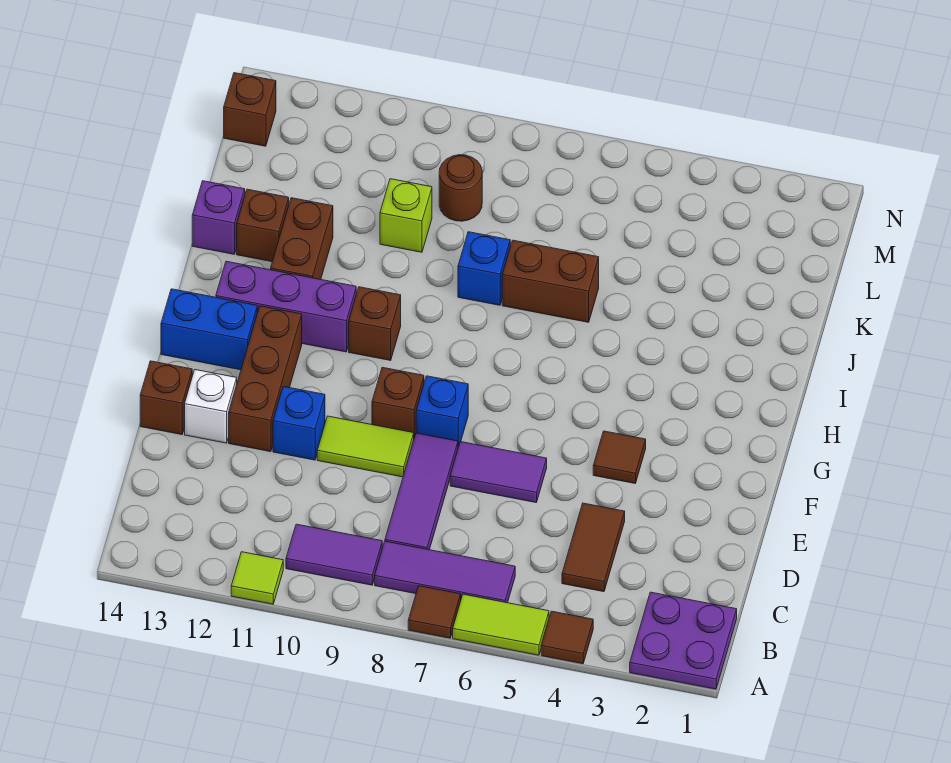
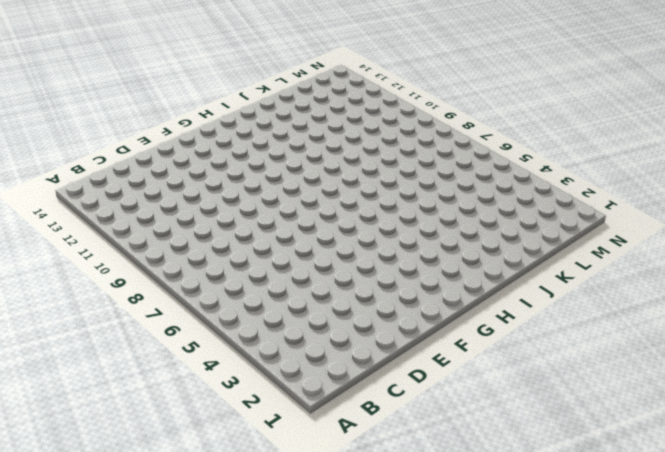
none -> purple plate A1:B2 level 1
none -> brown tile A4 level 1
none -> lime tile A5:A6 level 1

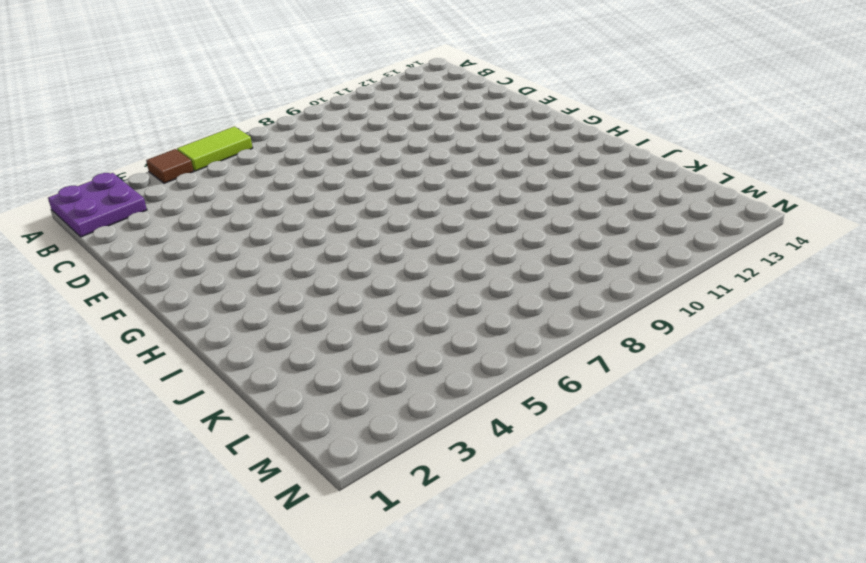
none -> brown tile A7 level 1
none -> lime tile A11 level 1
none -> purple tile B6:B8 level 1

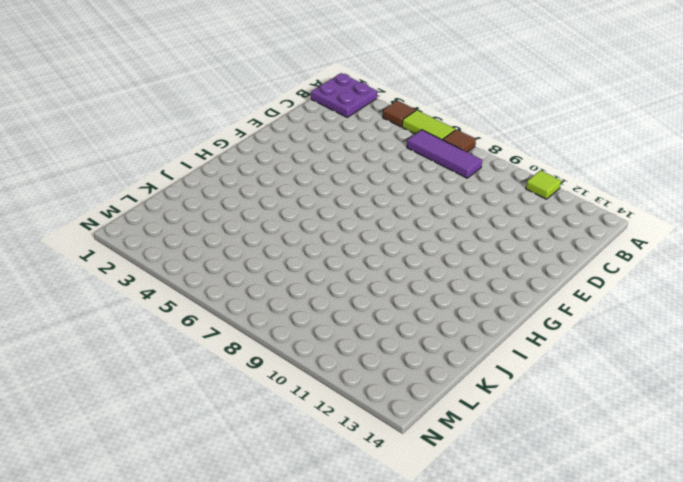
none -> purple tile B9:B10 level 1
none -> brown tile C4:D4 level 1
none -> purple tile C8:E8 level 1

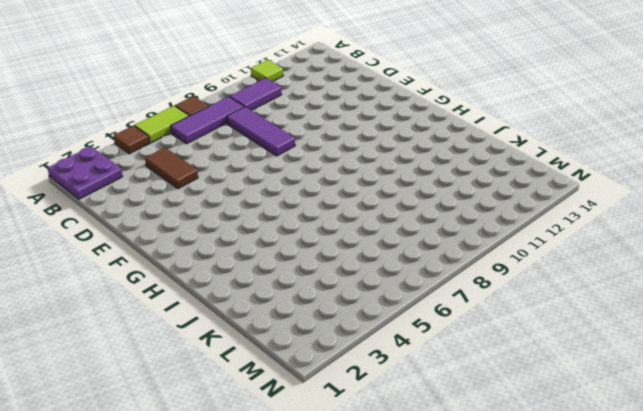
none -> purple tile E6:E7 level 1
none -> lime tile E9:E10 level 1
none -> blue brick E11 level 1

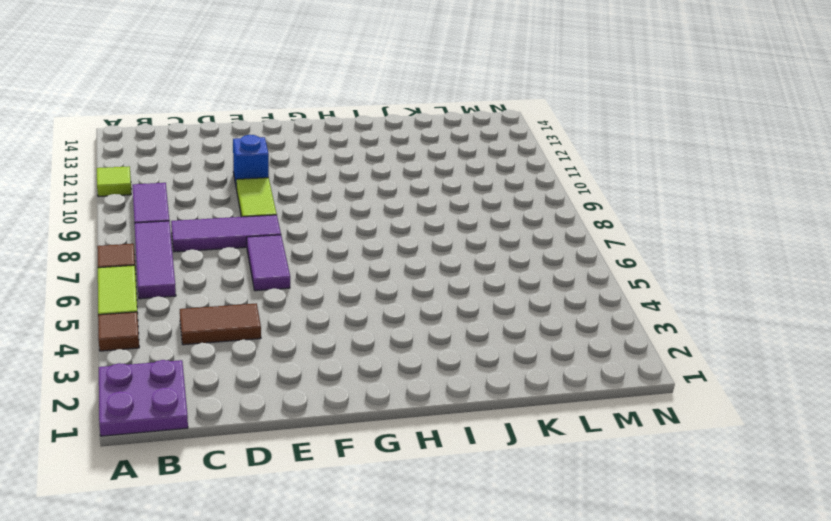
none -> brown brick E12:G12 level 1
none -> white brick E13 level 1
none -> brown brick E14 level 1

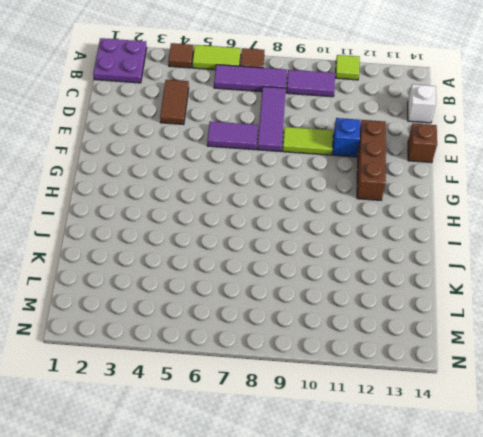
white brick C14 level 1 -> white brick E13 level 1
none -> brown tile F4 level 1
none -> blue brick F8 level 1
none -> brown brick F9 level 1

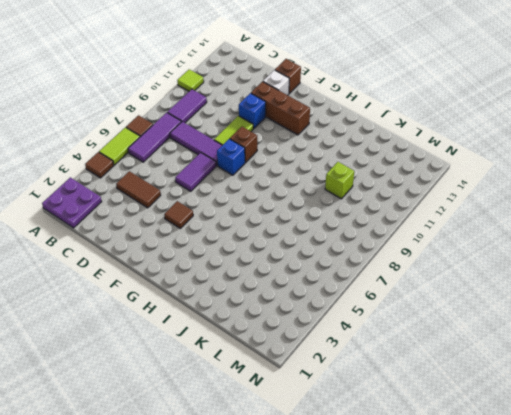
none -> blue brick G13:G14 level 1
none -> brown brick H10 level 1
none -> purple brick H11:H13 level 1

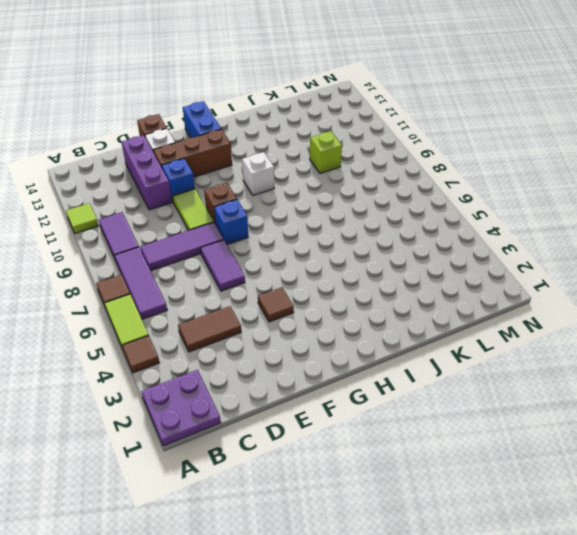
purple brick D11:D13 level 1 -> purple brick H11:H13 level 1
white brick H10 level 1 -> brown brick H10 level 1
none -> brown brick I12:J12 level 1
none -> brown brick J6:J7 level 1
none -> blue brick J8 level 1

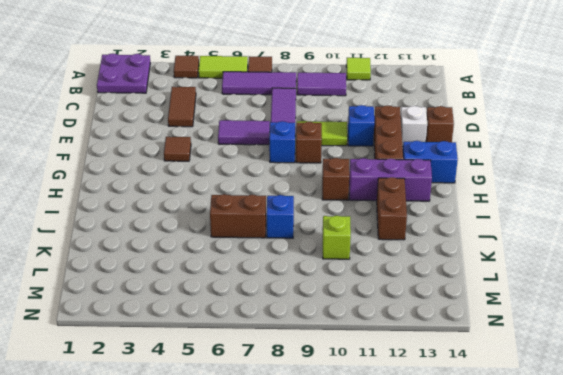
none -> brown brick J13 level 1
none -> purple brick J14 level 1
none -> brown round brick L9 level 1

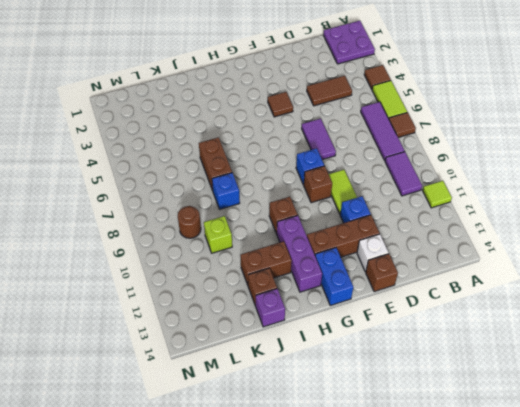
none -> purple tile C8:E8 level 1
none -> brown brick M14 level 1

